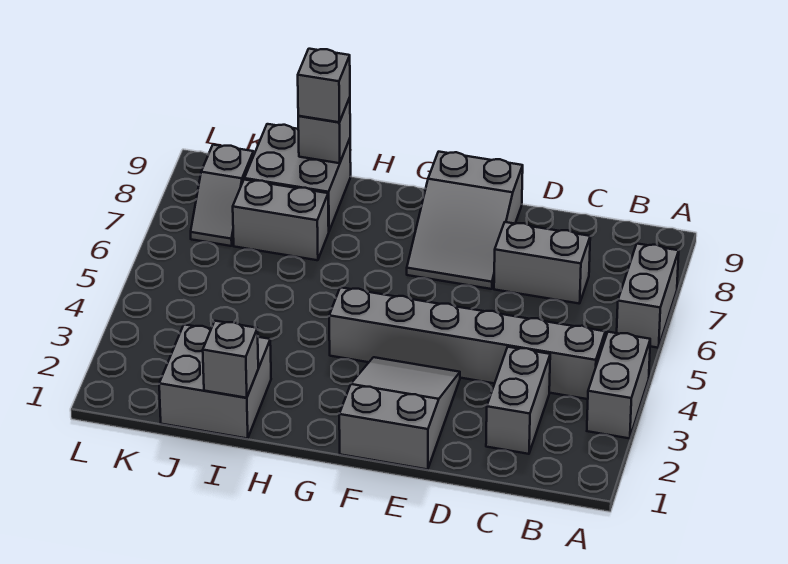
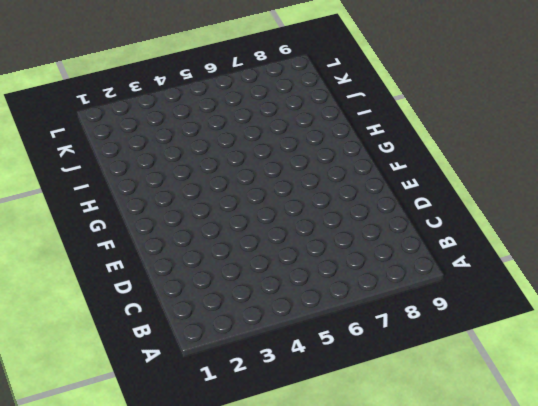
none -> grey brick A3:A4 level 1
none -> grey brick A6:A7 level 1
none -> grey brick B4:G4 level 1

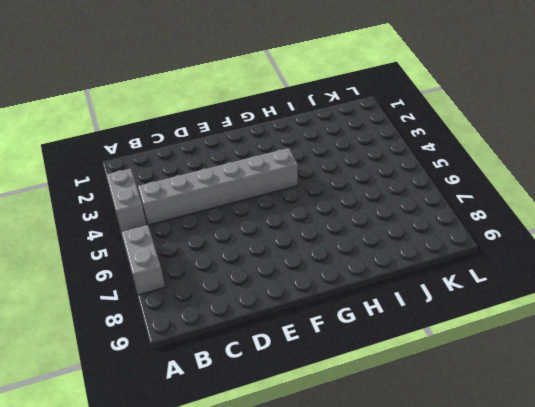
none -> grey brick C2:C3 level 1
none -> grey brick C7:D7 level 1
none -> grey slope E1:F3 level 1 top 1

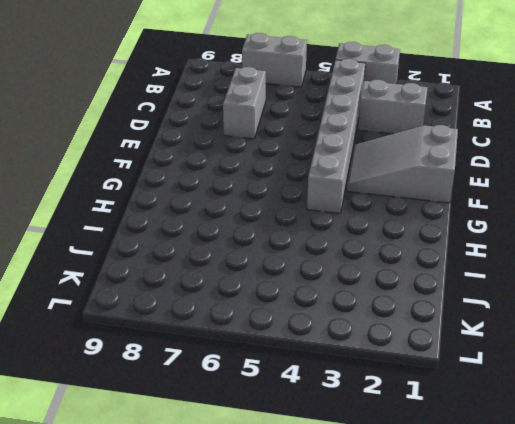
none -> grey slope E7:F9 level 1 top 9
none -> grey brick I1:J2 level 1
none -> grey brick I7:J7 level 1

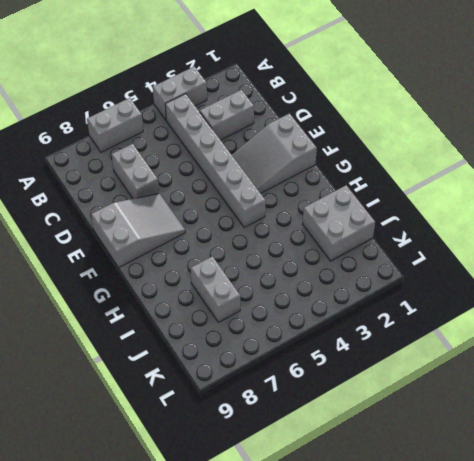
none -> grey brick I8:J9 level 1
none -> grey slope K7:K8 level 1 top 8
none -> grey brick I1 level 2

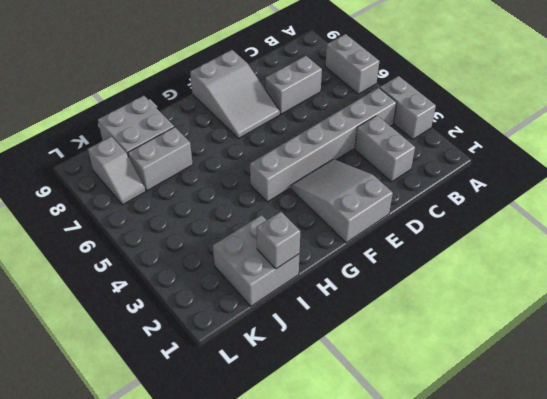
none -> grey brick I9 level 2
none -> grey brick I9 level 3

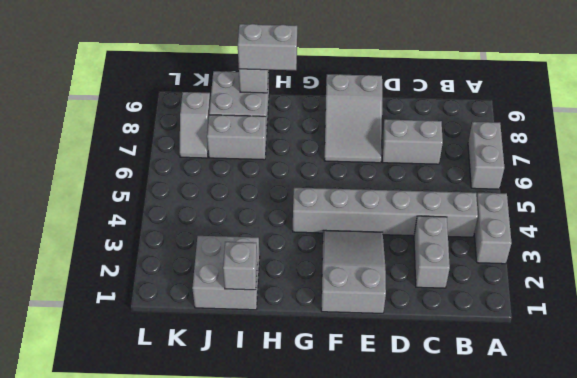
grey brick H9:I9 level 3 -> grey brick I9 level 3

